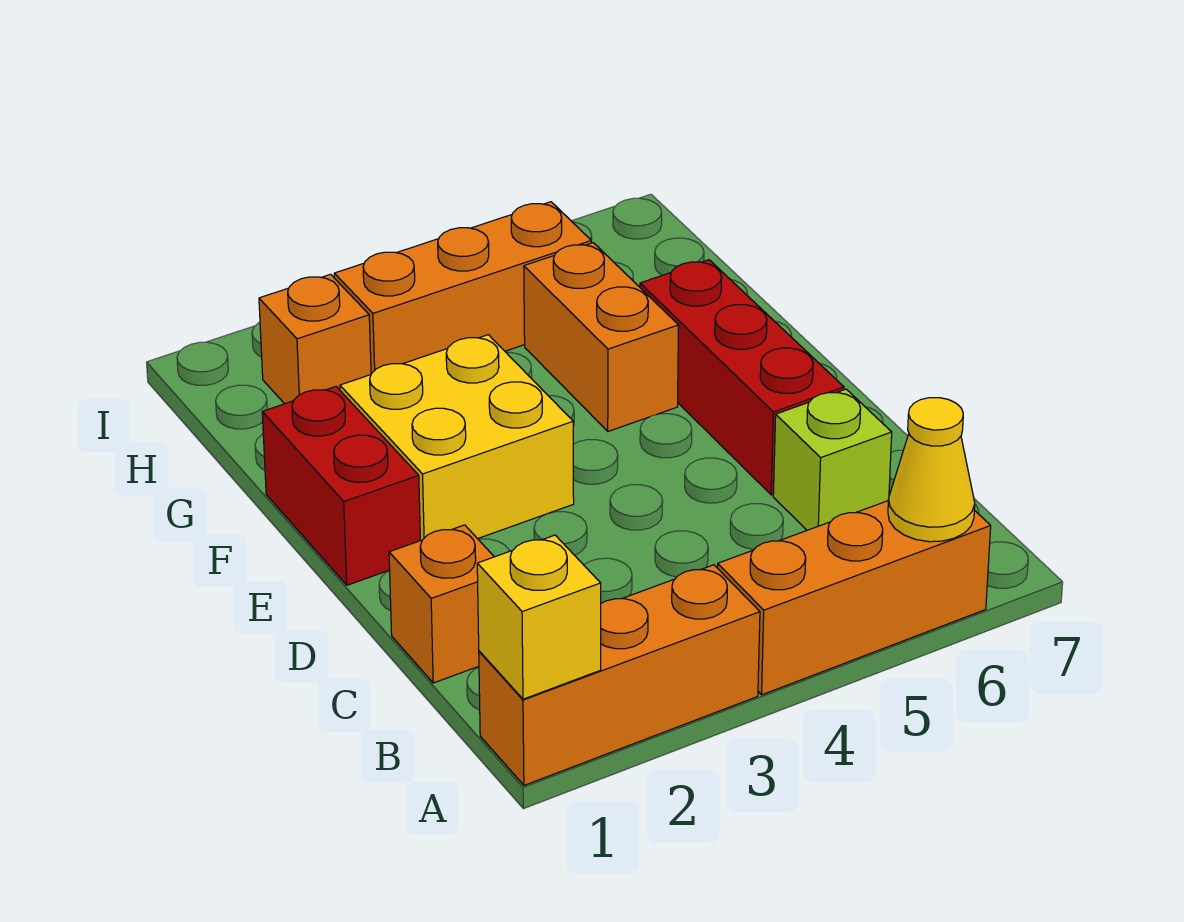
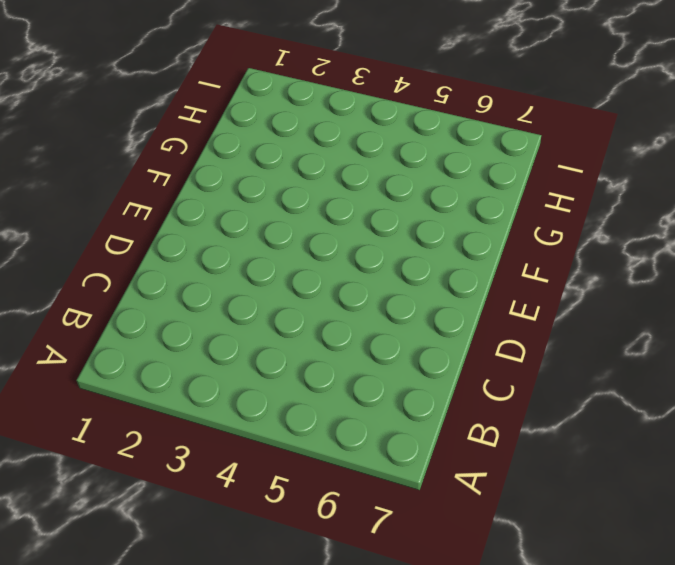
none -> orange brick A1:A3 level 1
none -> orange brick A4:A6 level 1
none -> orange brick C1 level 1

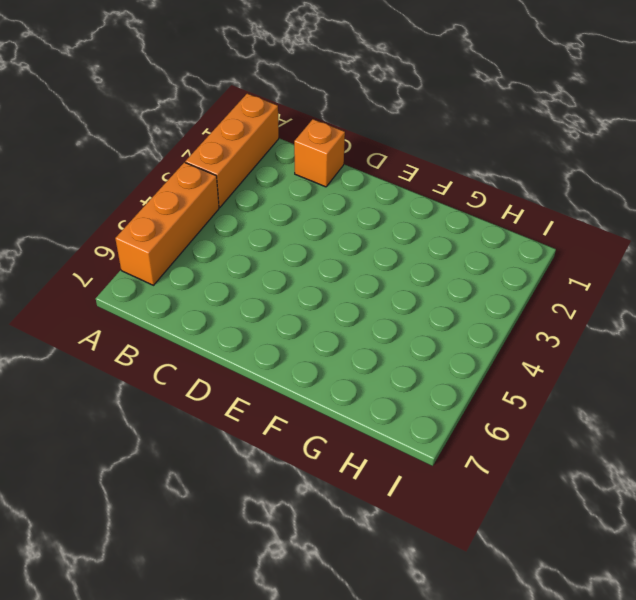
none -> lime brick C6 level 1
none -> red brick D6:F6 level 1
none -> red brick E1:F1 level 1

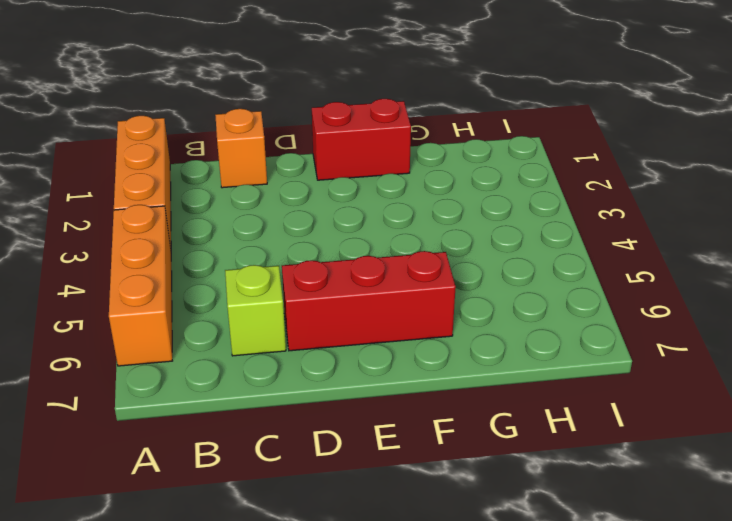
none -> yellow brick E2:F3 level 1
none -> orange brick F5:G5 level 1
none -> orange brick H2 level 1

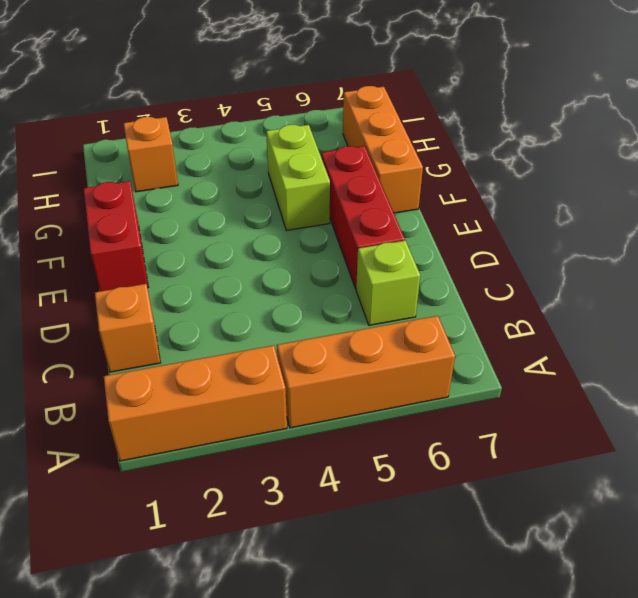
lime brick F5:G5 level 1 -> orange brick F5:G5 level 1
orange brick F7:H7 level 1 -> orange brick H3:H5 level 1
none -> yellow brick E2:F3 level 1
none -> yellow brick A1 level 2
none -> yellow cone A6 level 2

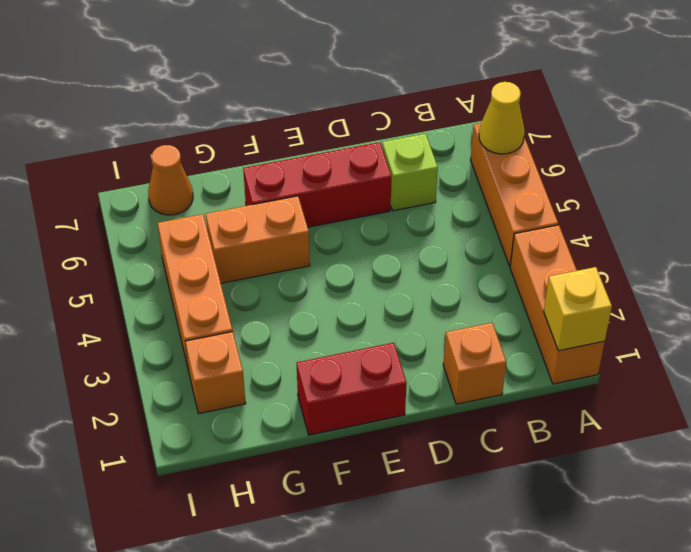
orange cone H7 level 1 -> none
none -> yellow brick E2:F3 level 1

